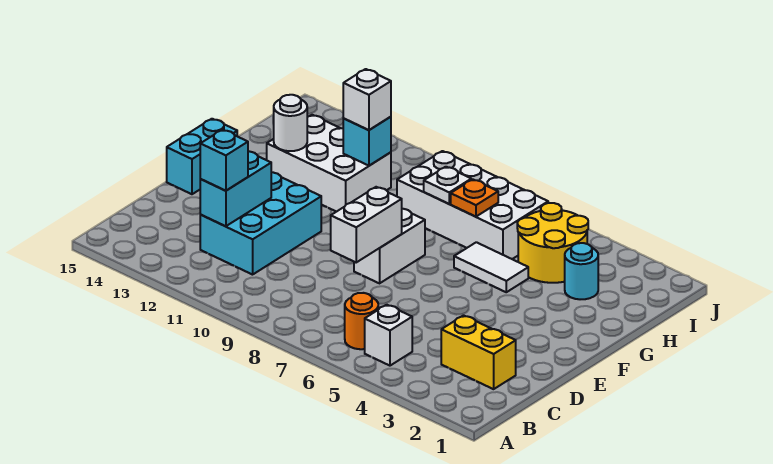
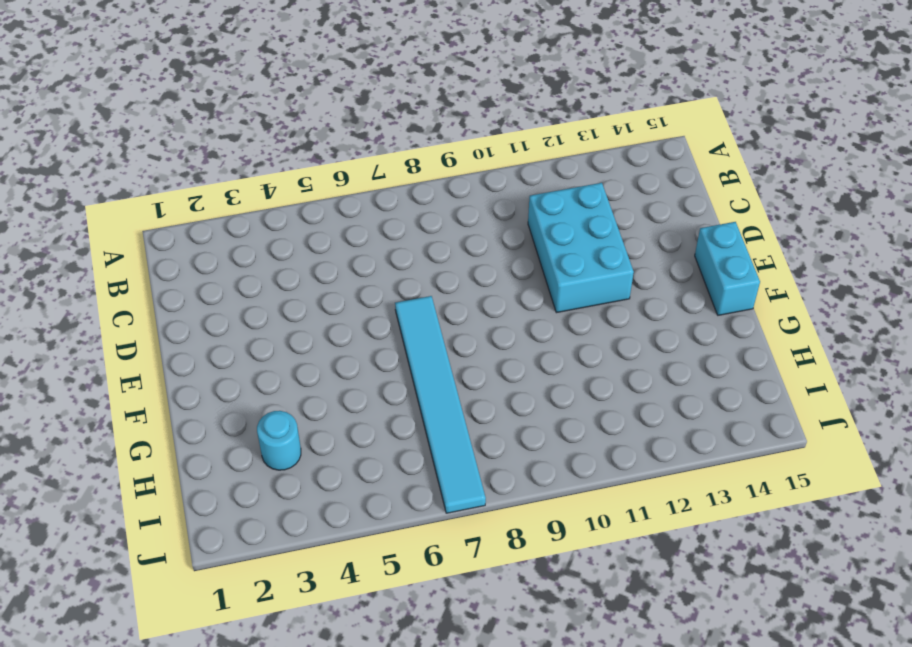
cyan tile E7:J7 level 1 -> white brick H6:I9 level 1
none -> white brick B5 level 1
none -> orange round brick B6 level 1
none -> yellow brick C2:C3 level 1

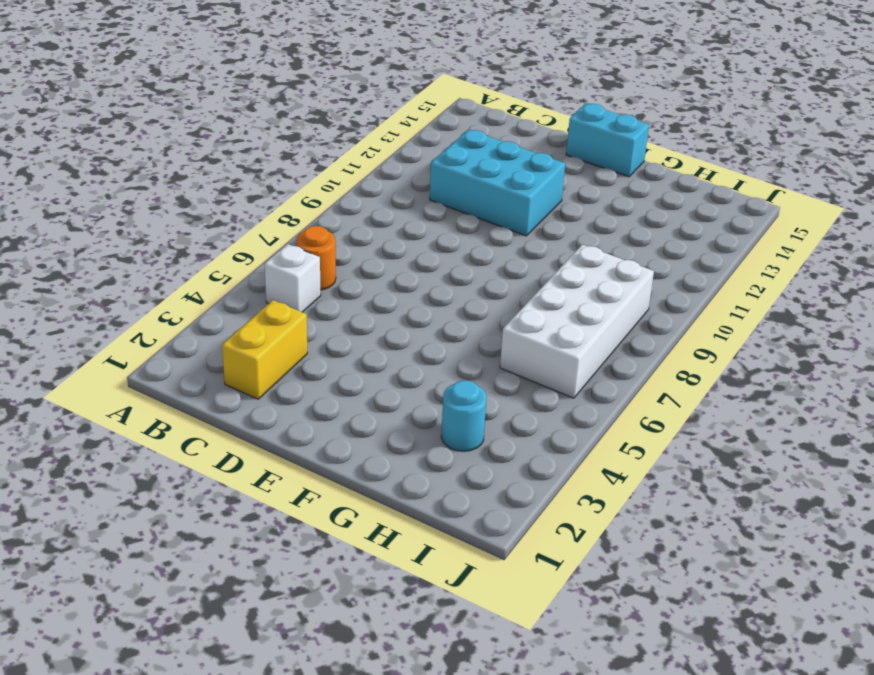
none -> white brick E8:F8 level 1
none -> white tile G5:G6 level 1
none -> white brick G11:H13 level 1

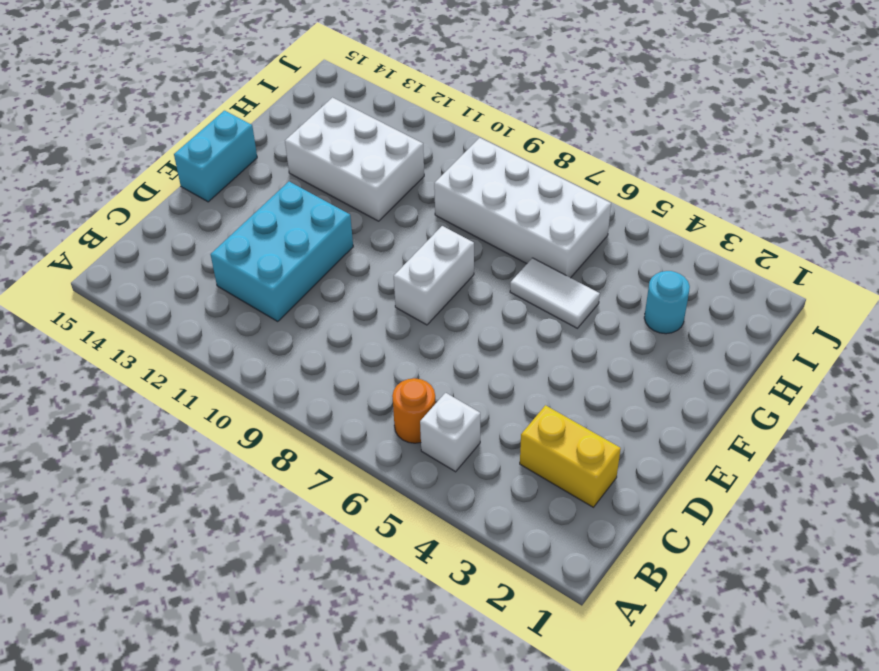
none -> yellow round brick H4:I5 level 1
none -> cyan brick C12:D12 level 2
none -> white brick D8:E8 level 2

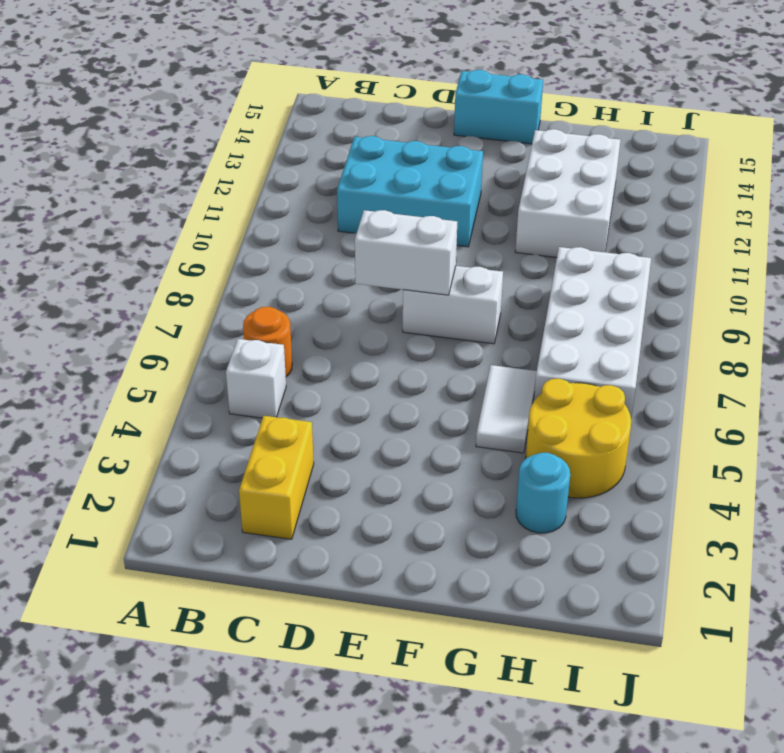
none -> cyan brick C12:D12 level 2
none -> white round brick G13 level 2
none -> orange plate H7 level 2

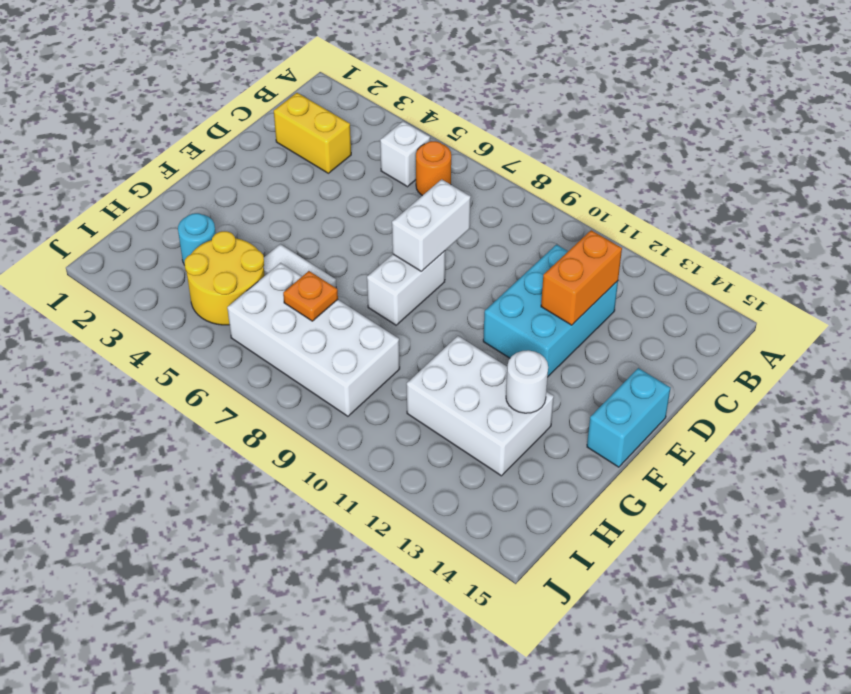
orange brick C12:D12 level 2 -> cyan brick C12:D12 level 2
none -> white plate H8 level 2
none -> cyan brick H11 level 2
none -> cyan brick C12 level 3

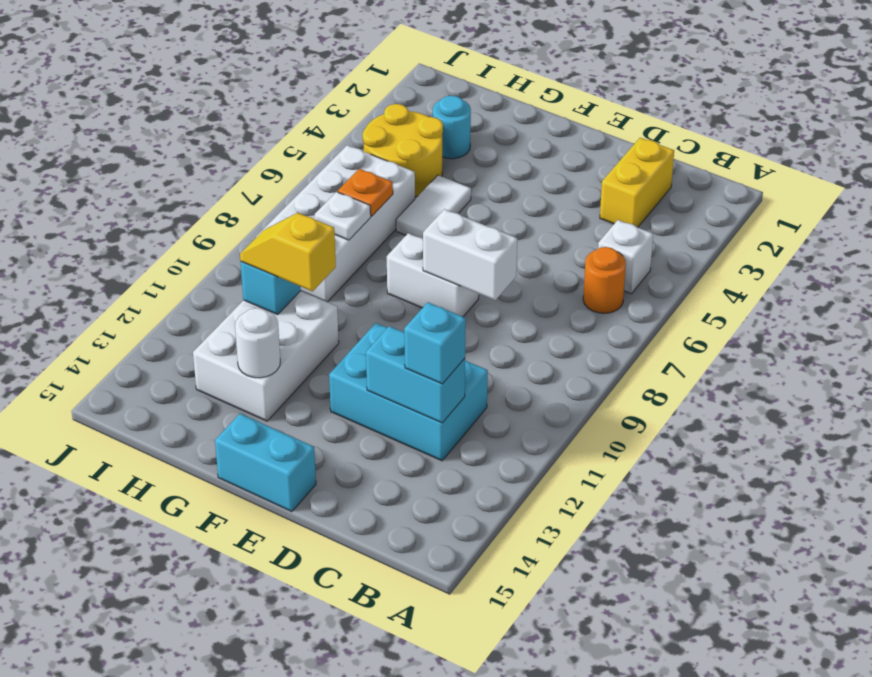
yellow slope G11:H11 level 3 top G -> white brick H11 level 3

